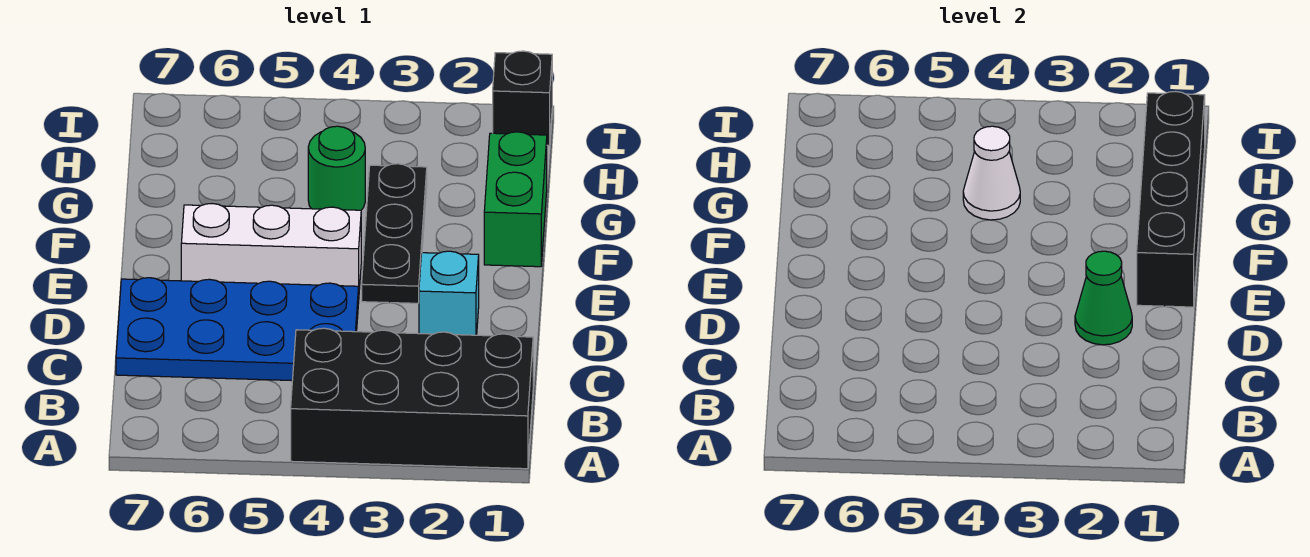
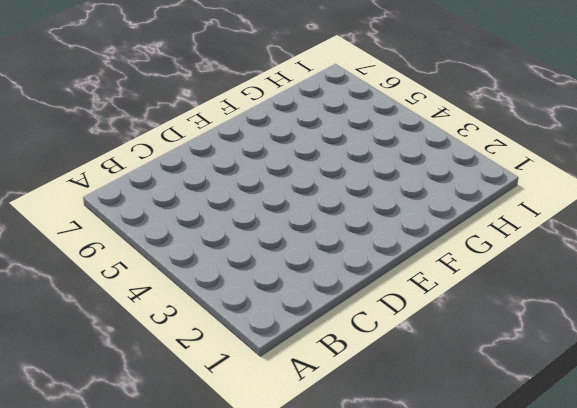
none -> black brick A1:B4 level 1
none -> blue plate C4:D7 level 1

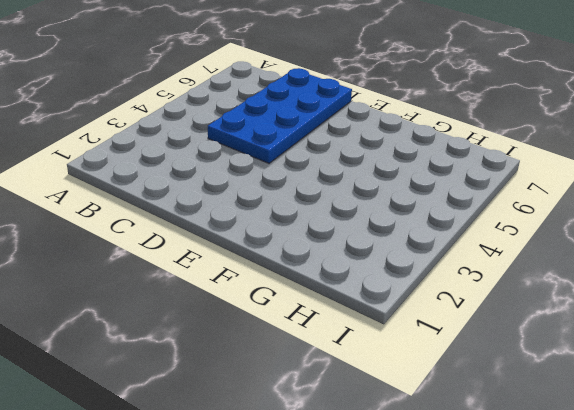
none -> black brick A1:B4 level 1
none -> cyan brick D2 level 1

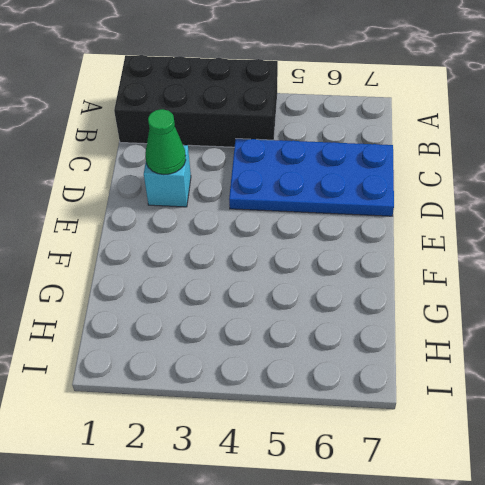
none -> black plate E3:G3 level 1
none -> white brick E4:E6 level 1

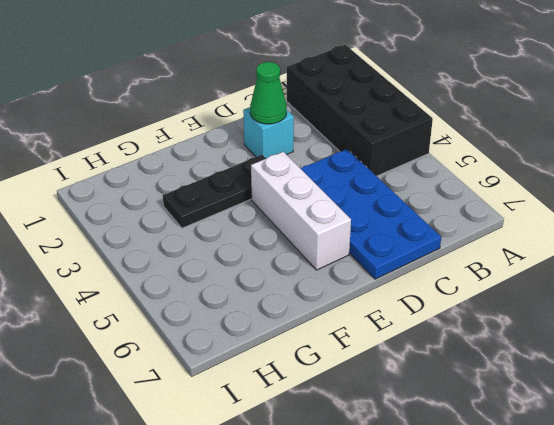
none -> green brick F1:G1 level 1
none -> green round brick G4 level 1

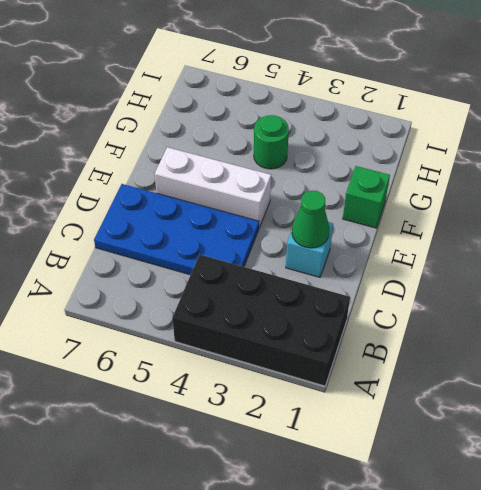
green brick F1 level 1 -> green brick F1:G1 level 1
none -> black plate E3:G3 level 1
none -> black brick I1 level 1

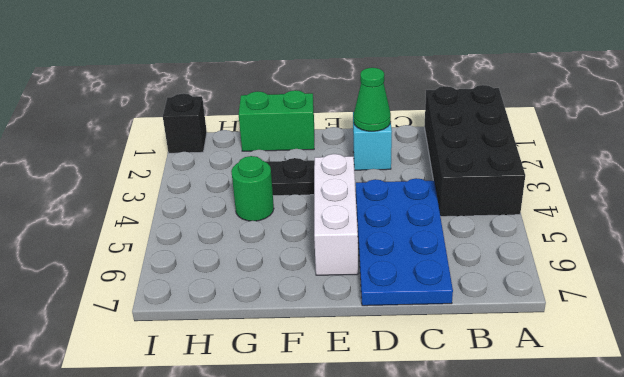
none -> black brick E1:H1 level 2
none -> white cone G4 level 2

